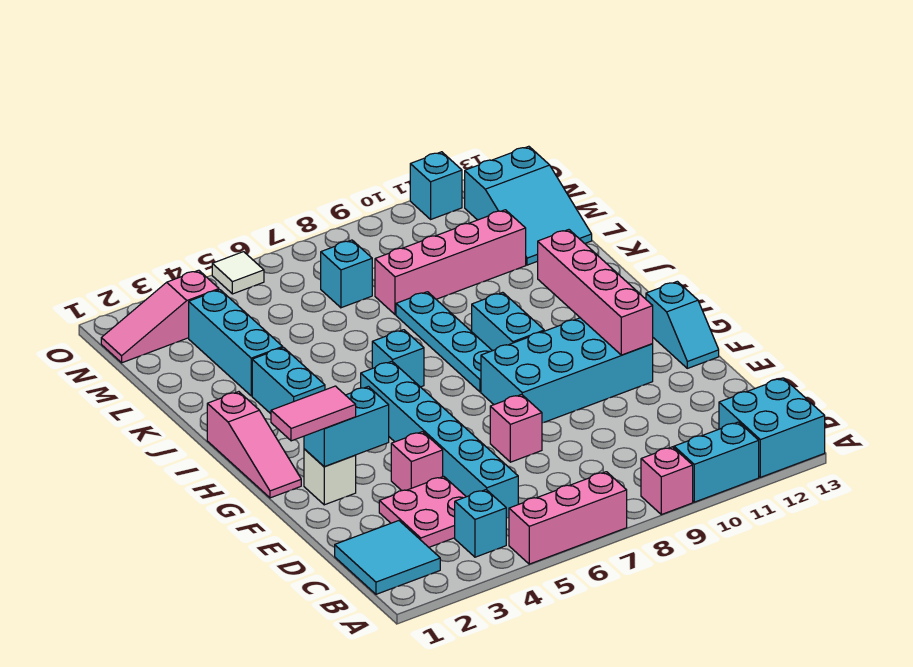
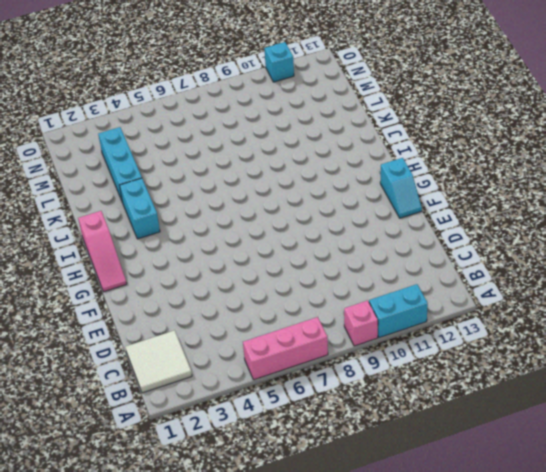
white tile B1:C2 level 1 -> cyan tile B1:C2 level 1
none -> cyan brick A12:B13 level 1
none -> cyan brick B4 level 1
none -> pink plate C3:D4 level 1

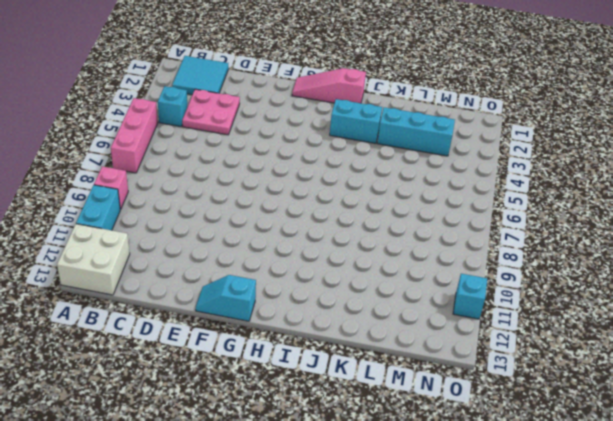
white brick A12:B13 level 1 -> cyan brick A12:B13 level 1
none -> cyan brick C5:H5 level 1
none -> pink brick E4 level 1
none -> pink brick E7 level 1

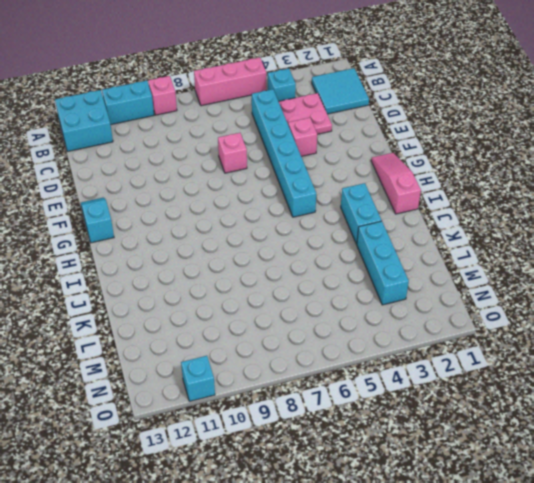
none -> white brick F2 level 1
none -> cyan brick F8:G11 level 1
none -> cyan plate H8:K8 level 1

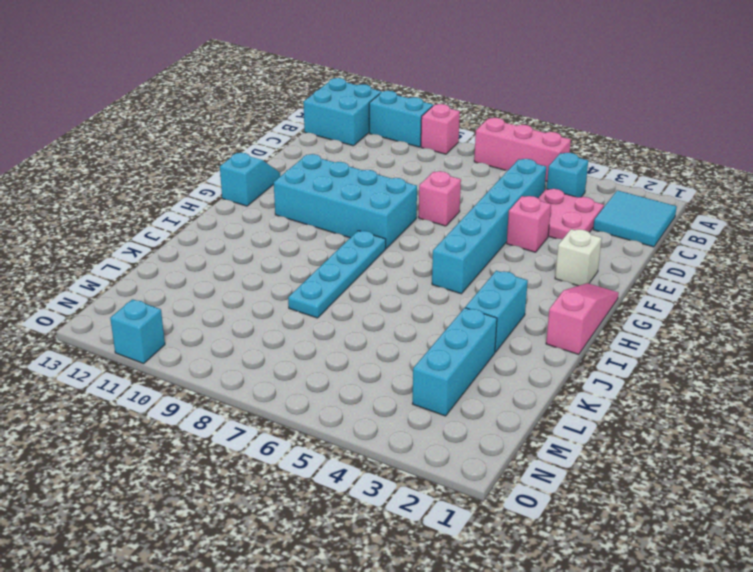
none -> cyan brick H9:I9 level 1
none -> cyan brick I6 level 1
none -> pink brick L8:L11 level 1

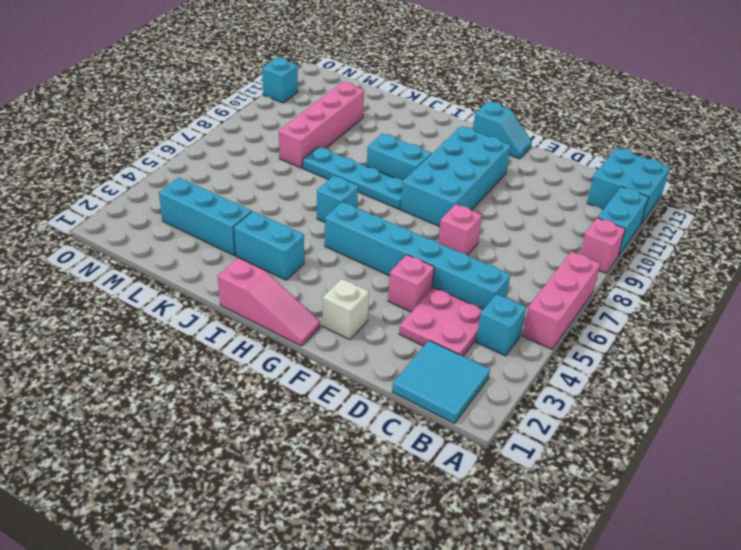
none -> cyan slope L12:N13 level 1 top N
none -> cyan brick M7 level 1
none -> pink slope N1:N3 level 1 top 3

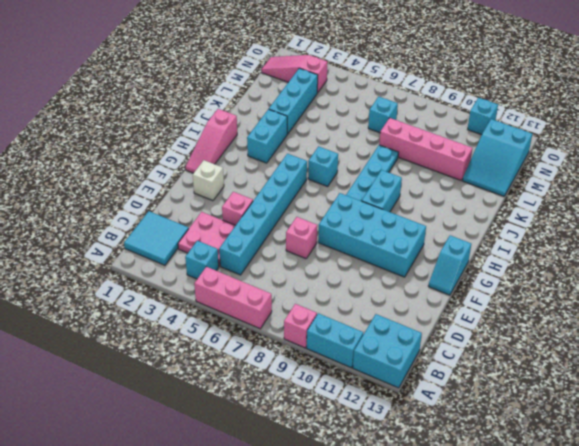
none -> white tile O5 level 1
none -> cyan brick F2:F3 level 2
none -> pink brick F11:I11 level 2

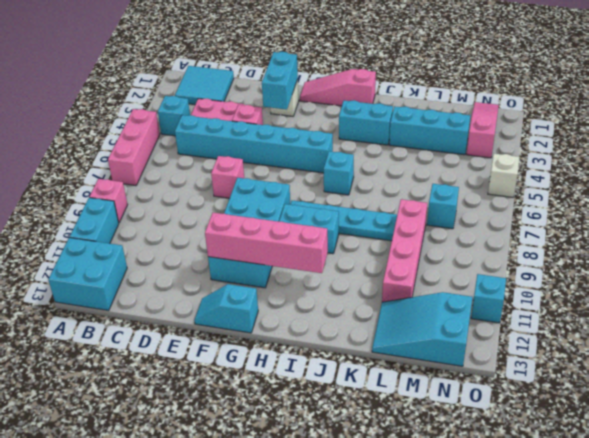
white brick O5 level 1 -> white tile O5 level 1
none -> pink tile F1:F2 level 3

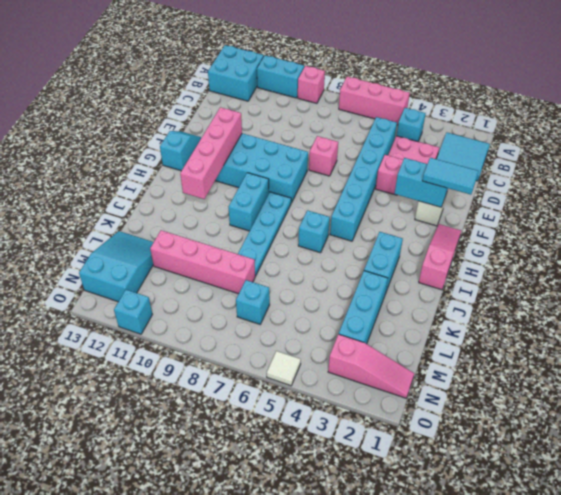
cyan tile F1:F2 level 3 -> pink tile F1:F2 level 3

